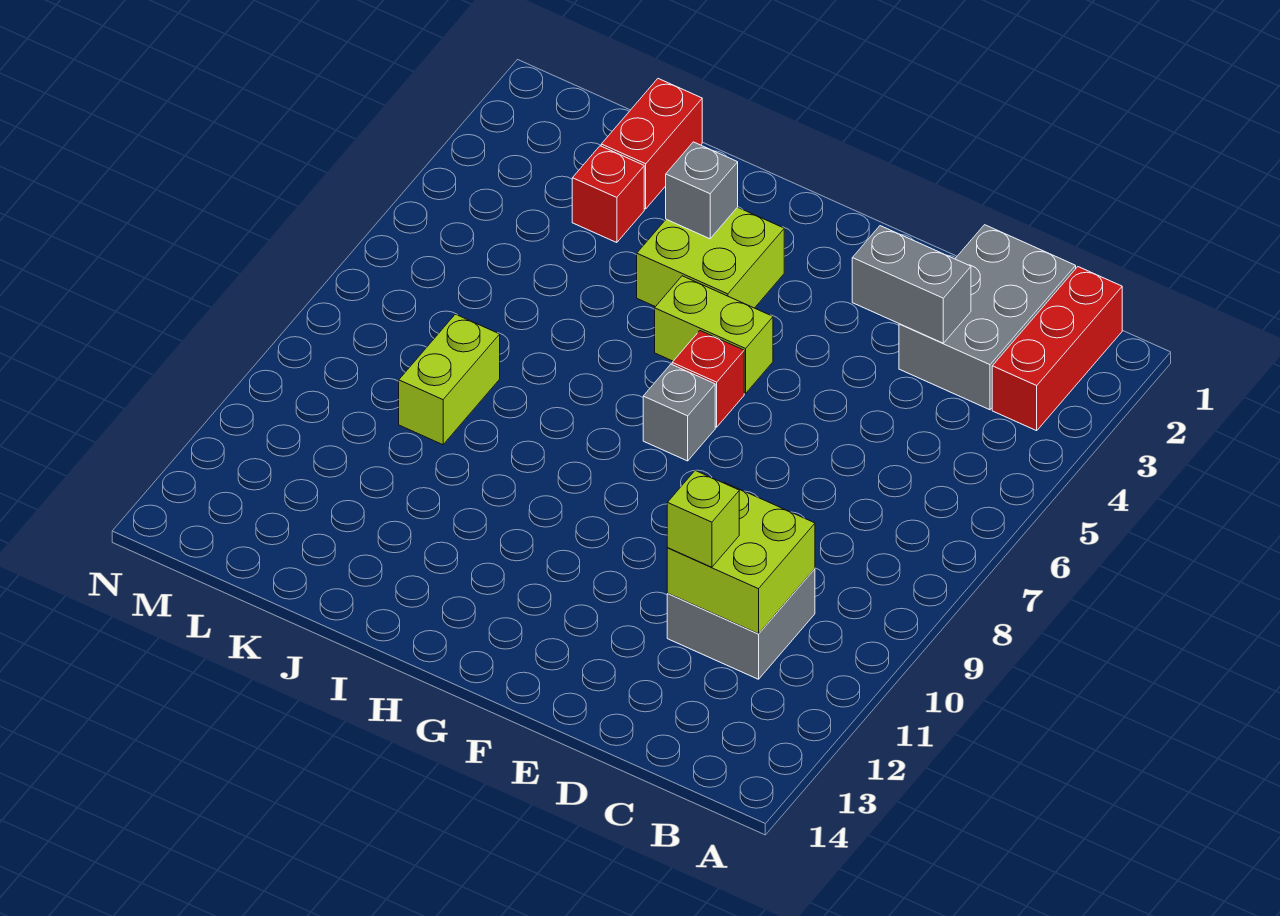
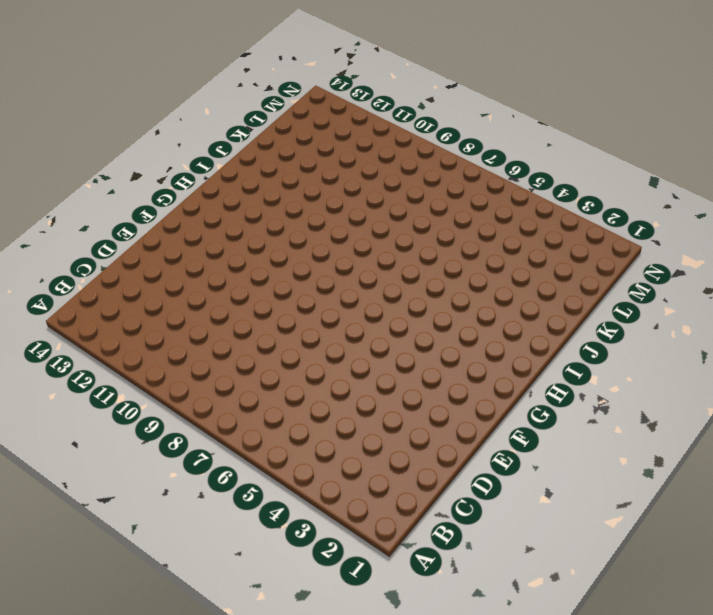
none -> red brick B1:B3 level 1
none -> grey brick C1:D3 level 1
none -> grey brick C10:D11 level 1

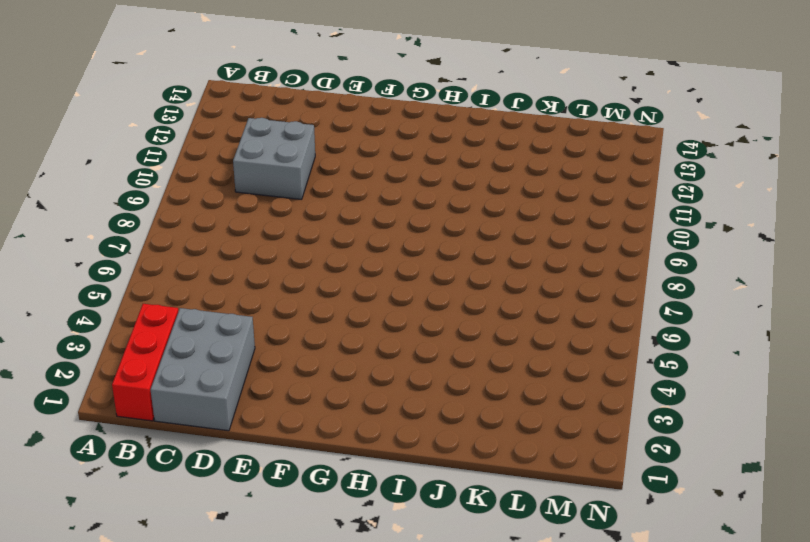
none -> lime brick G5:H5 level 1
none -> red brick G6 level 1
none -> grey brick G7 level 1

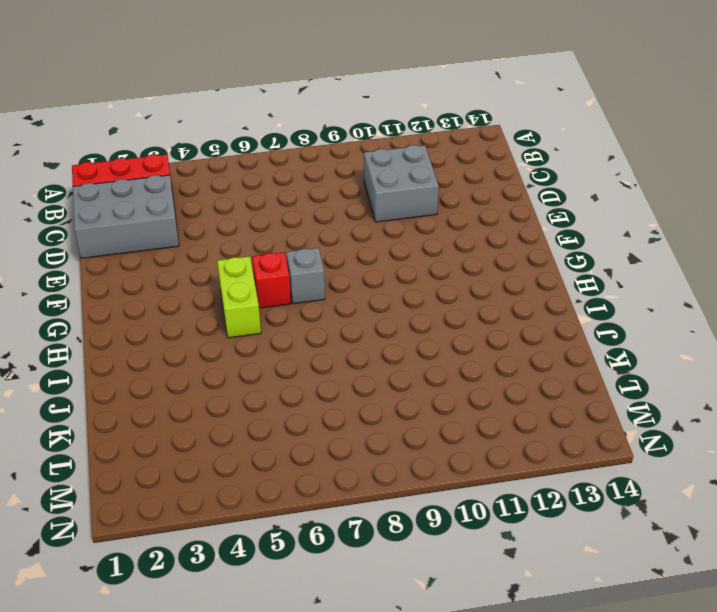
none -> lime brick H3:I4 level 1
none -> red brick K1:K2 level 1
none -> red brick K3 level 1

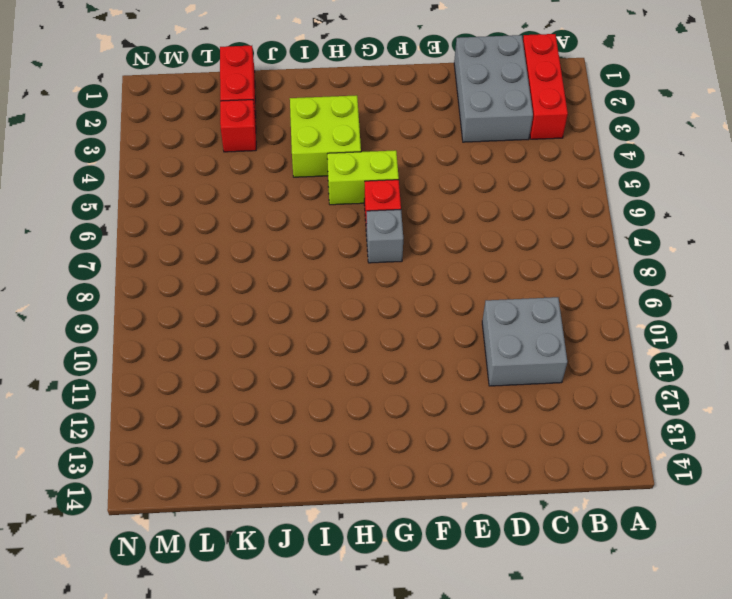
none -> lime brick K8:K9 level 1
none -> lime brick C10:D11 level 2
none -> grey brick D3:E3 level 2

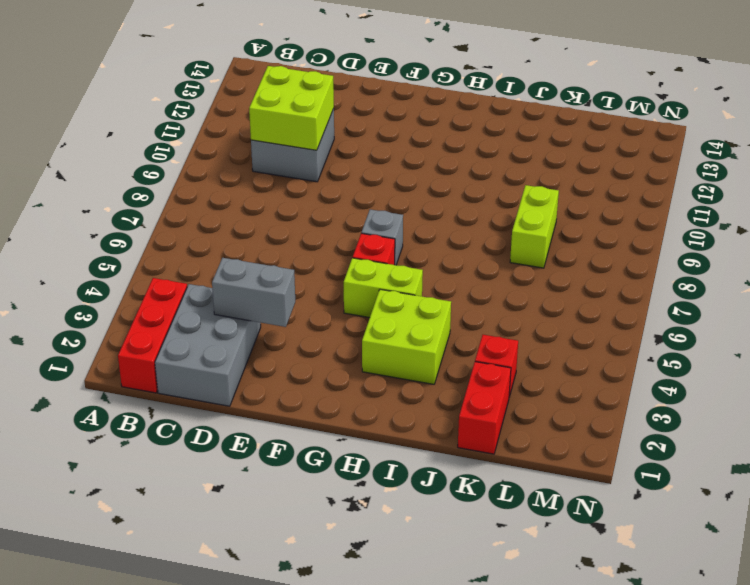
none -> grey brick I3 level 2
none -> lime brick D11 level 3

